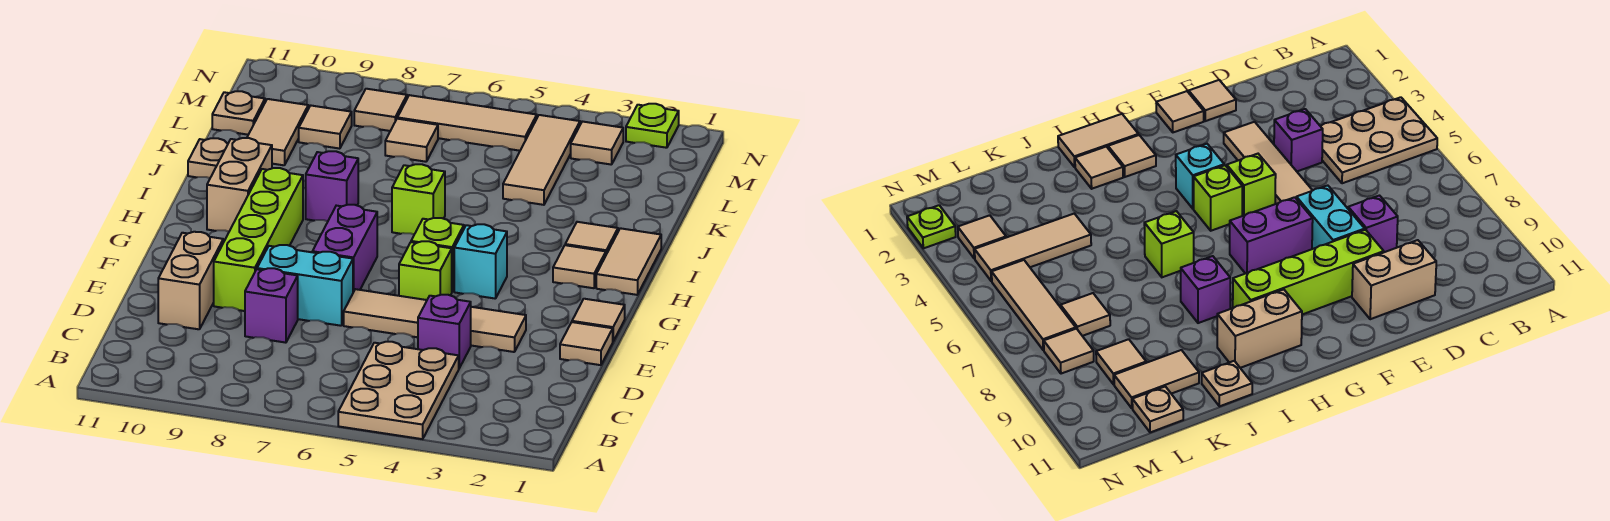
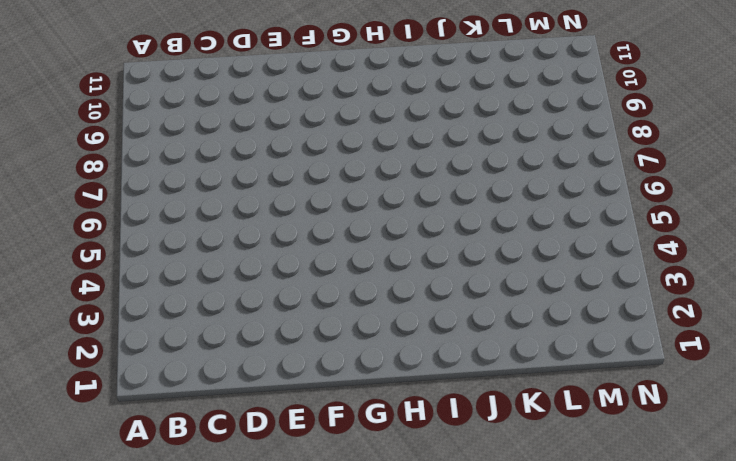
none -> tan plate A4:C5 level 1
none -> purple brick D4 level 1
none -> purple brick D8 level 1

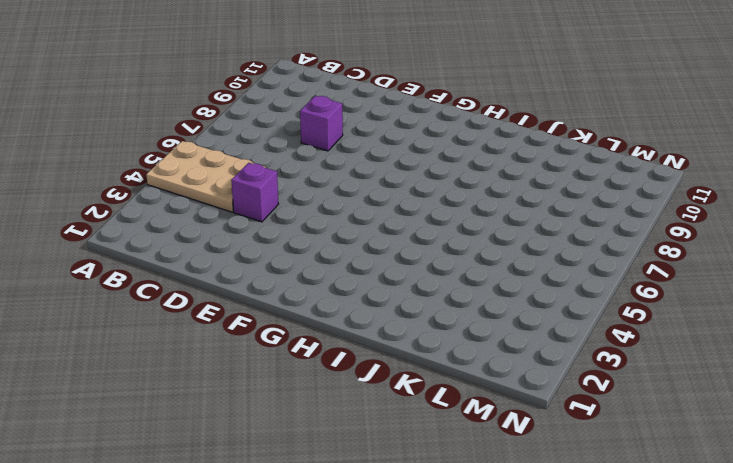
none -> tan brick D10:E10 level 1
none -> tan tile E1 level 1
none -> tan tile E3:E6 level 1

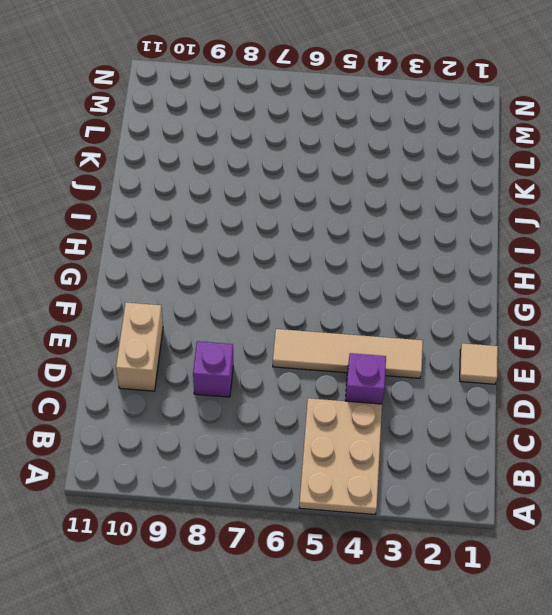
none -> cyan brick E7:E8 level 1
none -> lime brick E9:H9 level 1
none -> tan tile F1 level 1

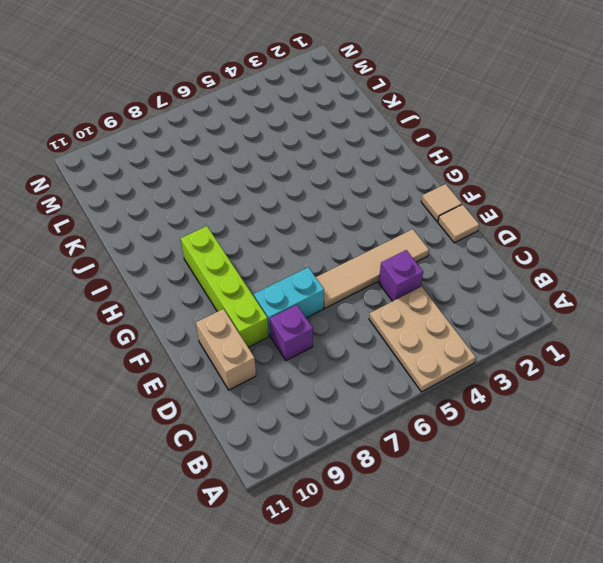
none -> lime brick F5 level 1
none -> purple brick F7:G7 level 1
none -> cyan brick G4 level 1

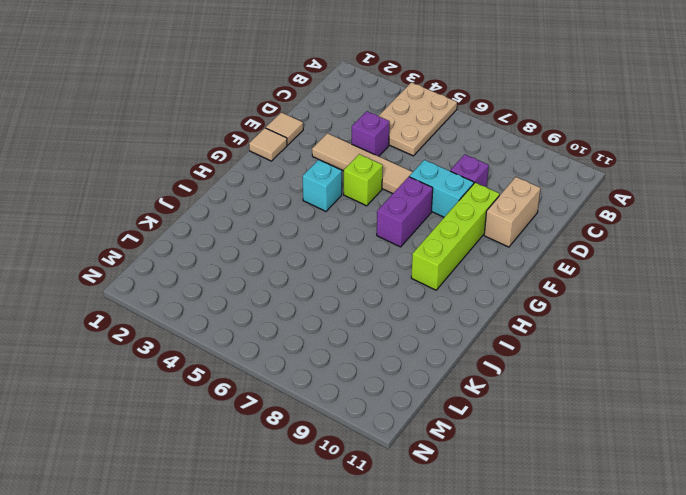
none -> lime brick G5 level 1
none -> tan tile H1:I1 level 1
none -> tan tile H2 level 1

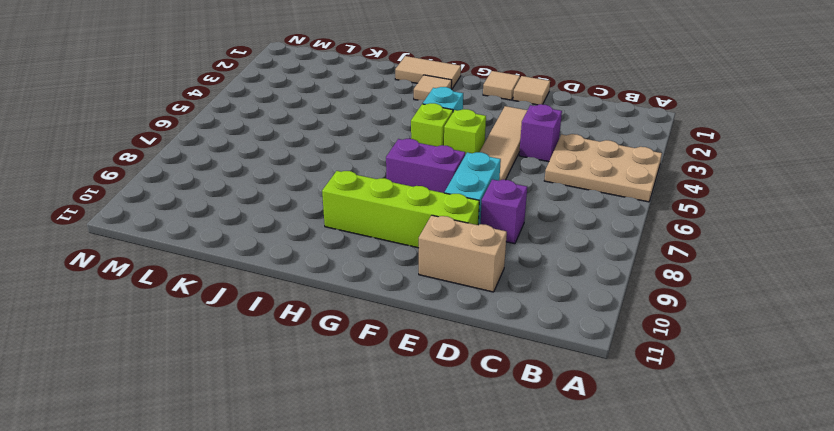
none -> tan brick H10:I10 level 1
none -> tan tile I2 level 1
none -> lime brick I6 level 1

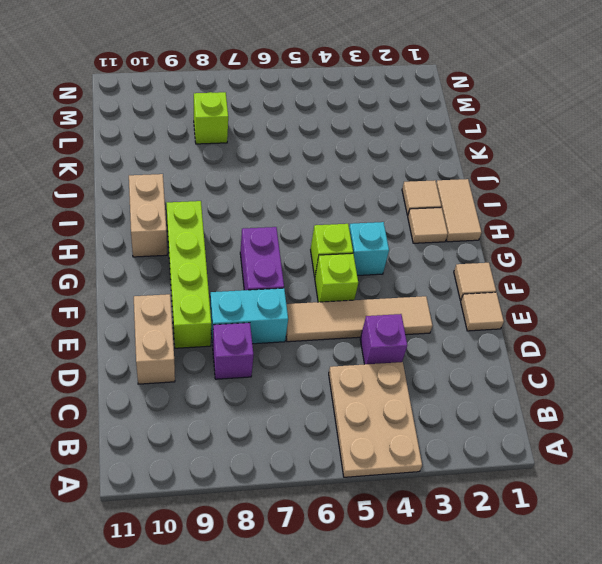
lime brick L8 level 1 -> lime brick I6 level 1
none -> purple brick I8 level 1
none -> tan plate J11 level 1
none -> tan tile K4:M4 level 1

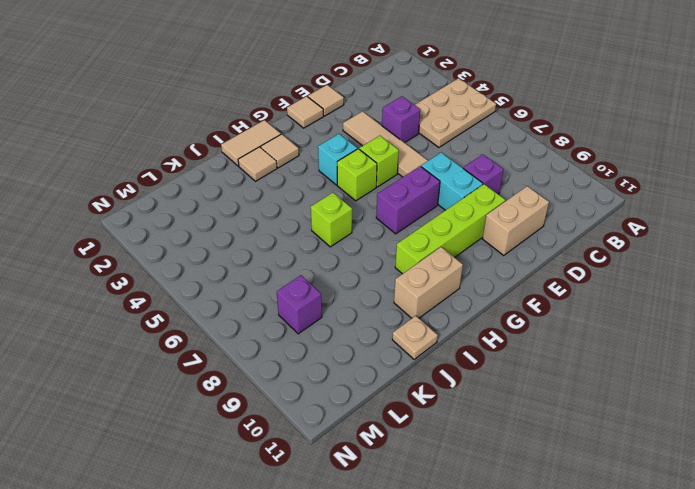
purple brick L8 level 1 -> purple brick I8 level 1
none -> tan tile K4:M4 level 1
none -> tan tile K10:L10 level 1
none -> tan tile L7 level 1

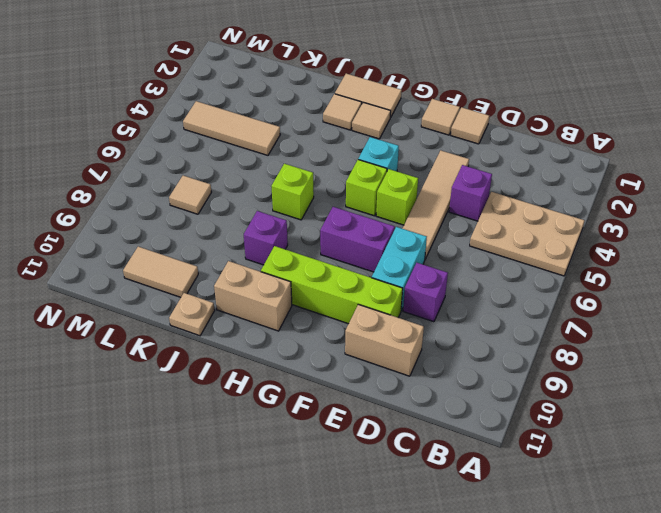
none -> tan tile L9 level 1
none -> tan plate L11 level 1
none -> tan tile M3 level 1

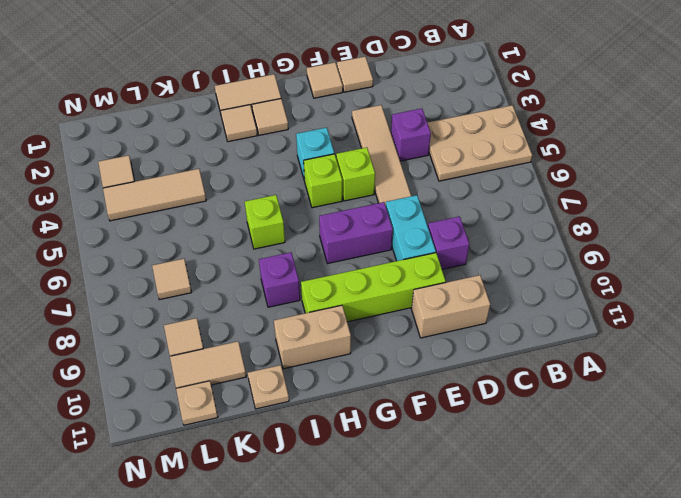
none -> tan tile M5:M7 level 1
none -> tan tile M8 level 1
none -> lime plate N2 level 1

